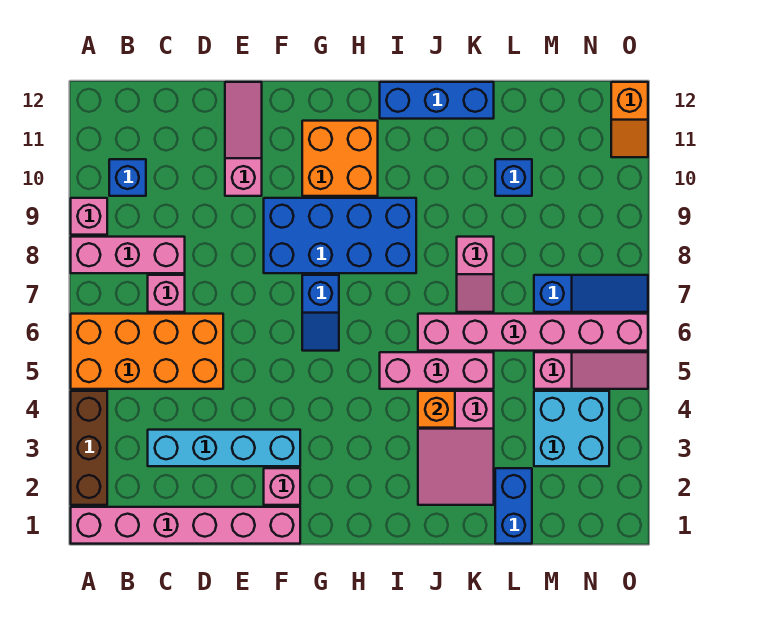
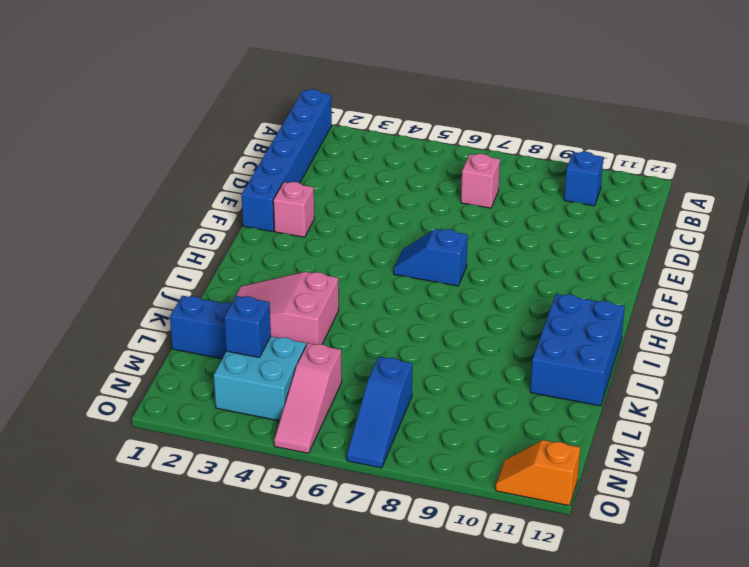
blue brick A1:F1 level 1 -> pink brick A1:F1 level 1
blue brick I11:K12 level 1 -> blue brick I12:K12 level 1
blue brick M3 level 2 -> blue brick L10 level 1
none -> brown brick A2:A4 level 1
none -> orange brick A5:D6 level 1
none -> pink brick A8:C8 level 1

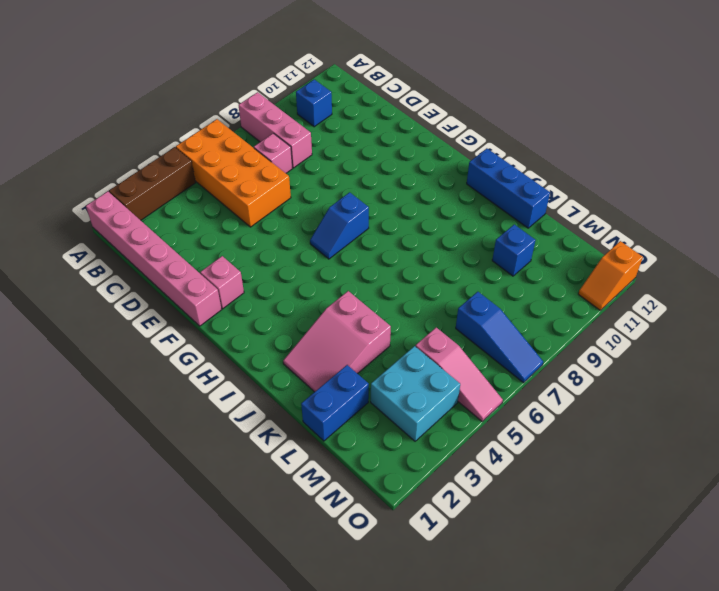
none -> pink brick A9 level 1
none -> cyan brick C3:F3 level 1
none -> pink slope E10:E12 level 1 top 10

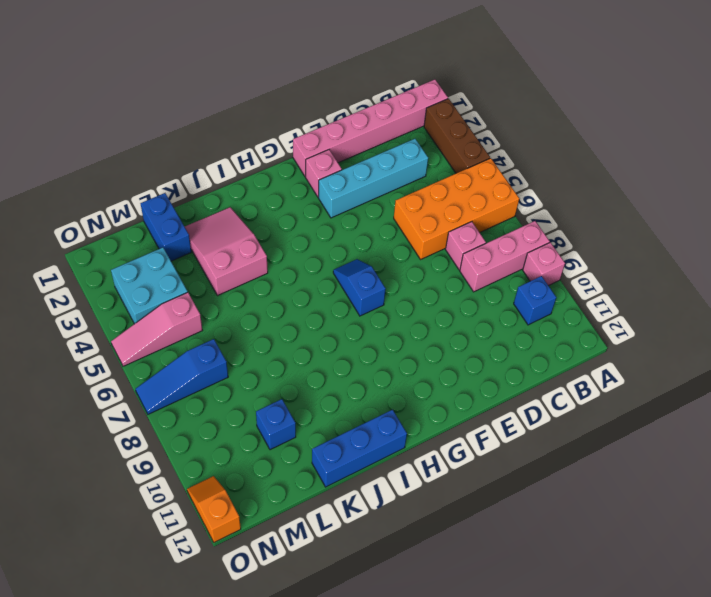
none -> pink slope E10:E12 level 1 top 10
none -> blue brick F8:I9 level 1
none -> orange brick G10:H11 level 1

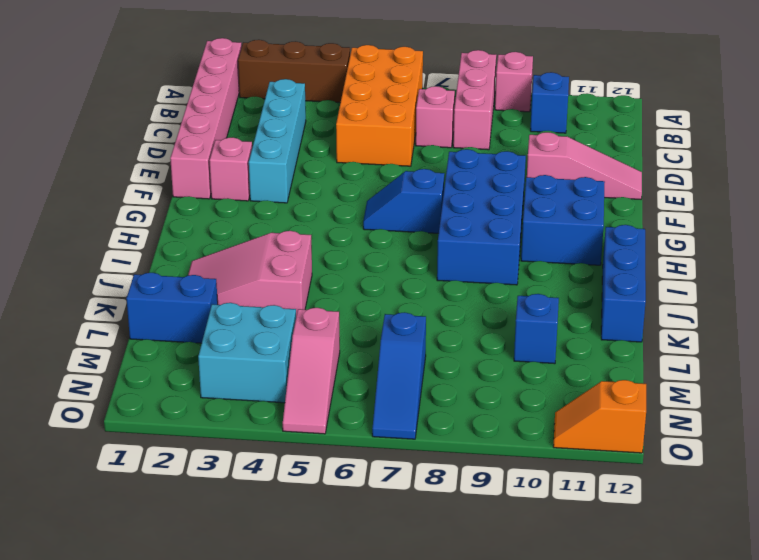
blue brick G10:H11 level 1 -> orange brick G10:H11 level 1
none -> pink brick I5:K5 level 1
none -> pink brick J6:O6 level 1
none -> pink slope K7:K8 level 1 top 8

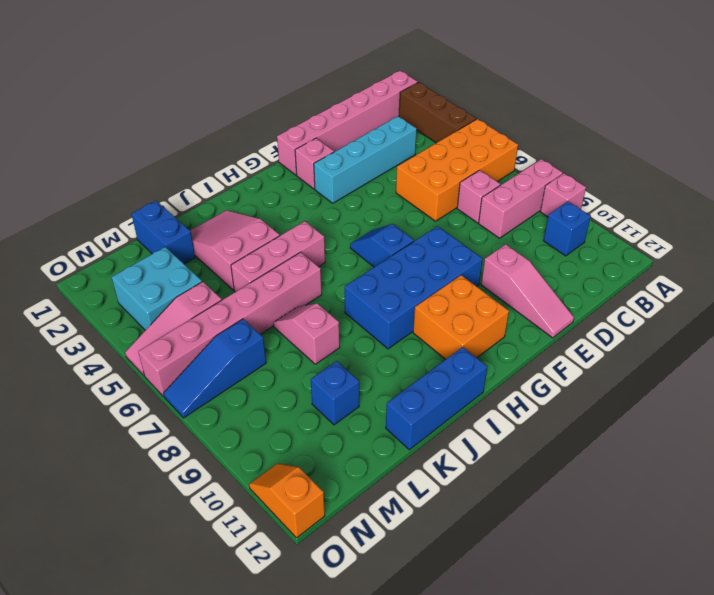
none -> orange brick J4 level 2

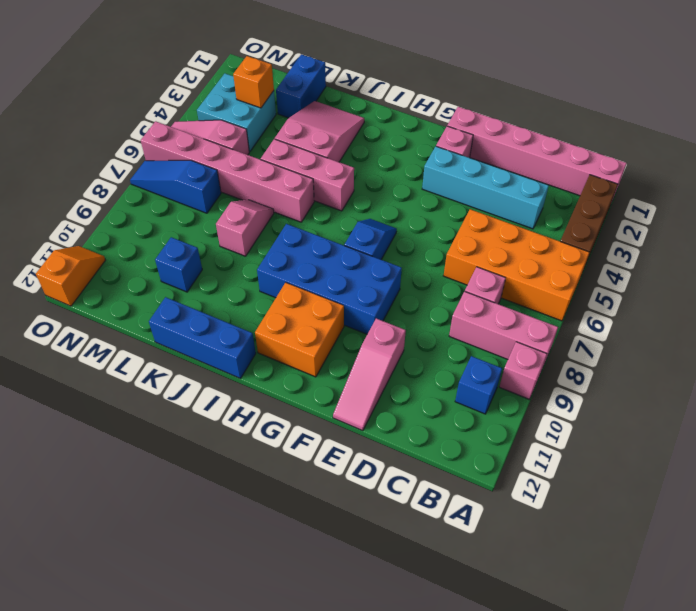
orange brick M3 level 2 -> orange brick J4 level 2

